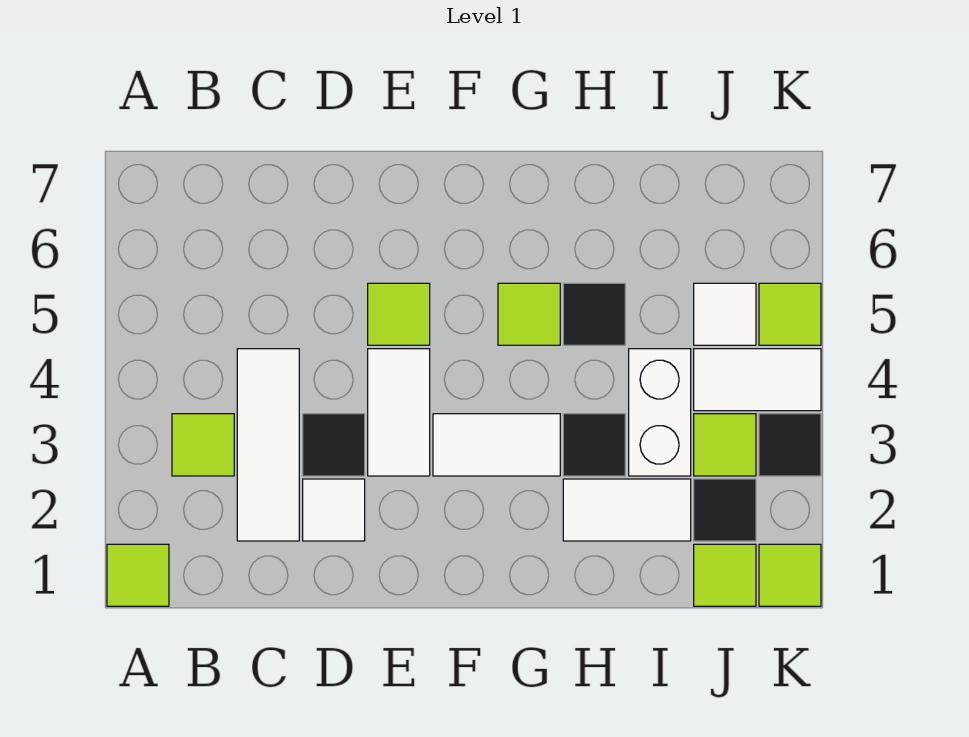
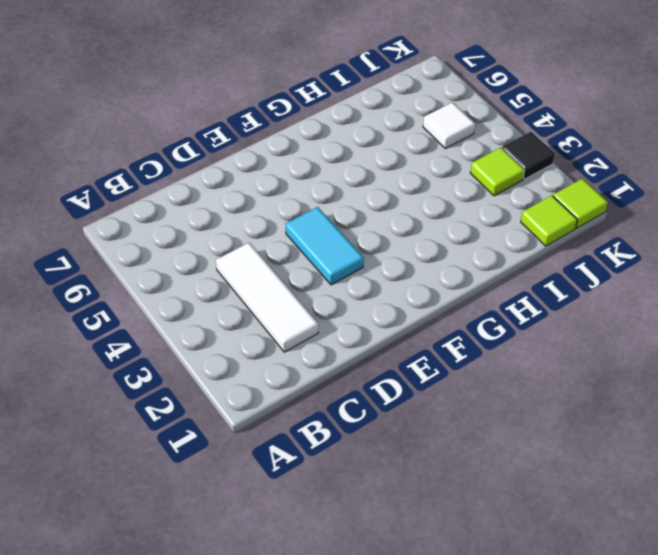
cyan tile E3:E4 level 1 -> white tile E3:E4 level 1
none -> lime tile A1 level 1
none -> lime tile B3 level 1
none -> white tile D2 level 1

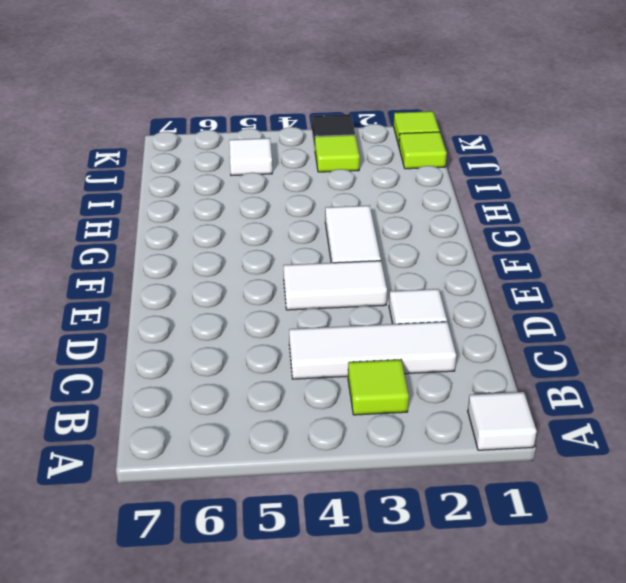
white tile A1 level 1 -> lime tile A1 level 1
none -> black tile D3 level 1
none -> lime tile E5 level 1
none -> lime tile G5 level 1

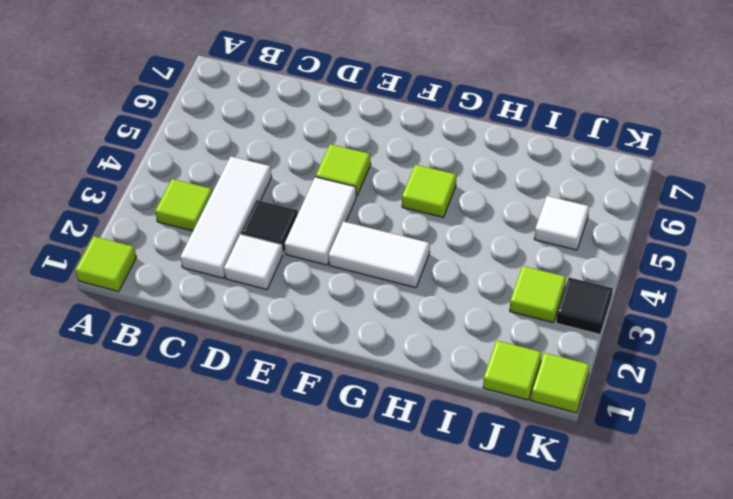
none -> white tile H2:I2 level 1
none -> black tile H3 level 1
none -> black tile H5 level 1

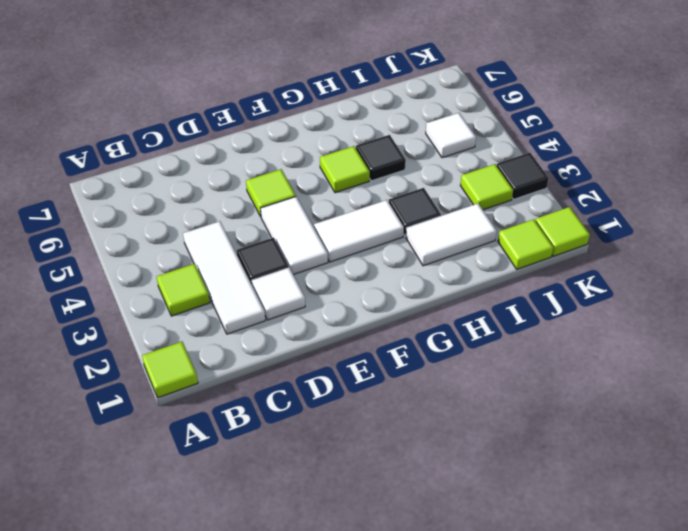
none -> white brick I3:I4 level 1
none -> black tile J2 level 1
none -> white tile J4:K4 level 1

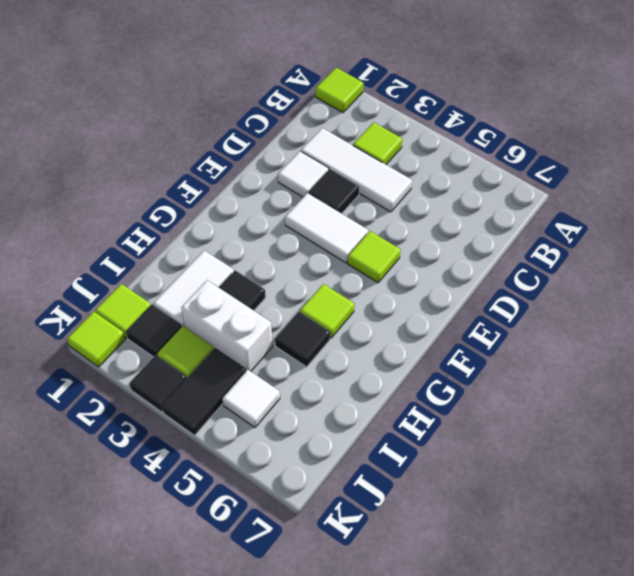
black tile J4:K4 level 1 -> white tile J4:K4 level 1
none -> white tile F3:G3 level 1
none -> lime tile K5 level 1

